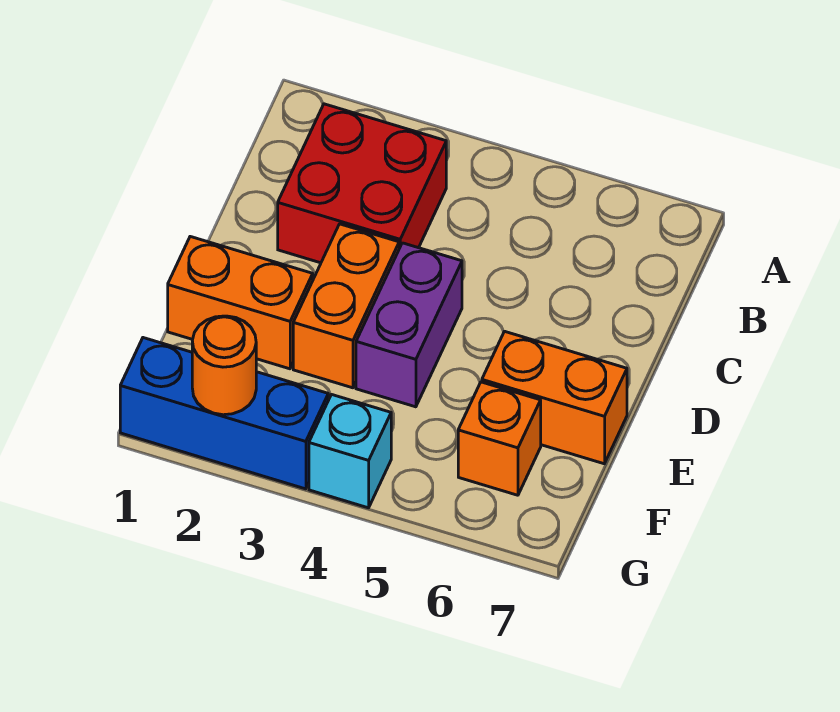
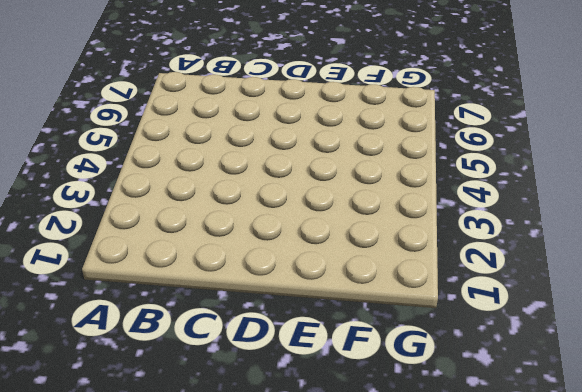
none -> red brick B2:C3 level 1
none -> orange brick D3:E3 level 1

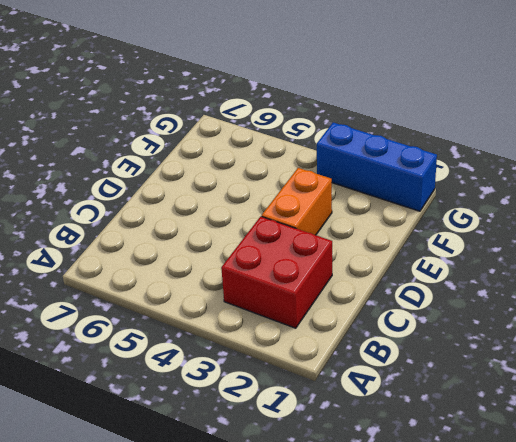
none -> purple brick D4:E4 level 1
none -> orange brick E1:E2 level 1

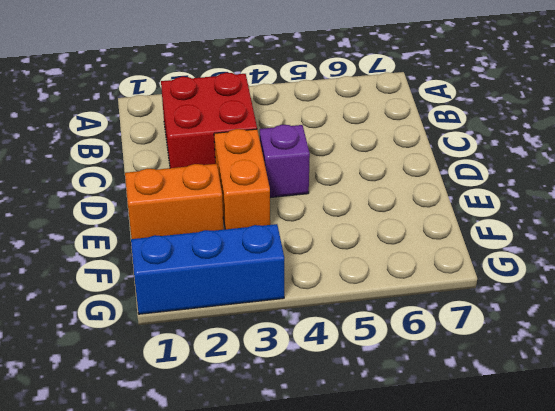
purple brick D4 level 1 -> purple brick D4:E4 level 1
none -> orange brick E6:E7 level 1
none -> orange brick F6 level 1

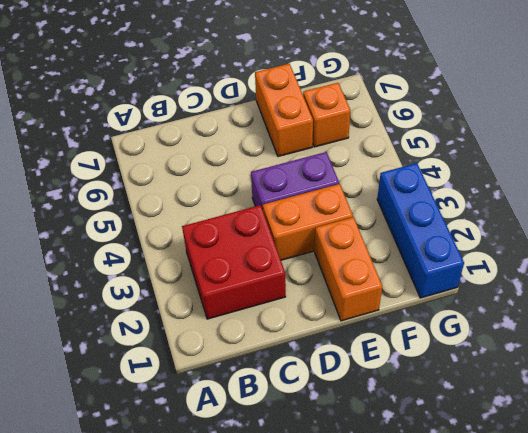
none -> cyan brick G4 level 1
none -> orange round brick G2 level 2

